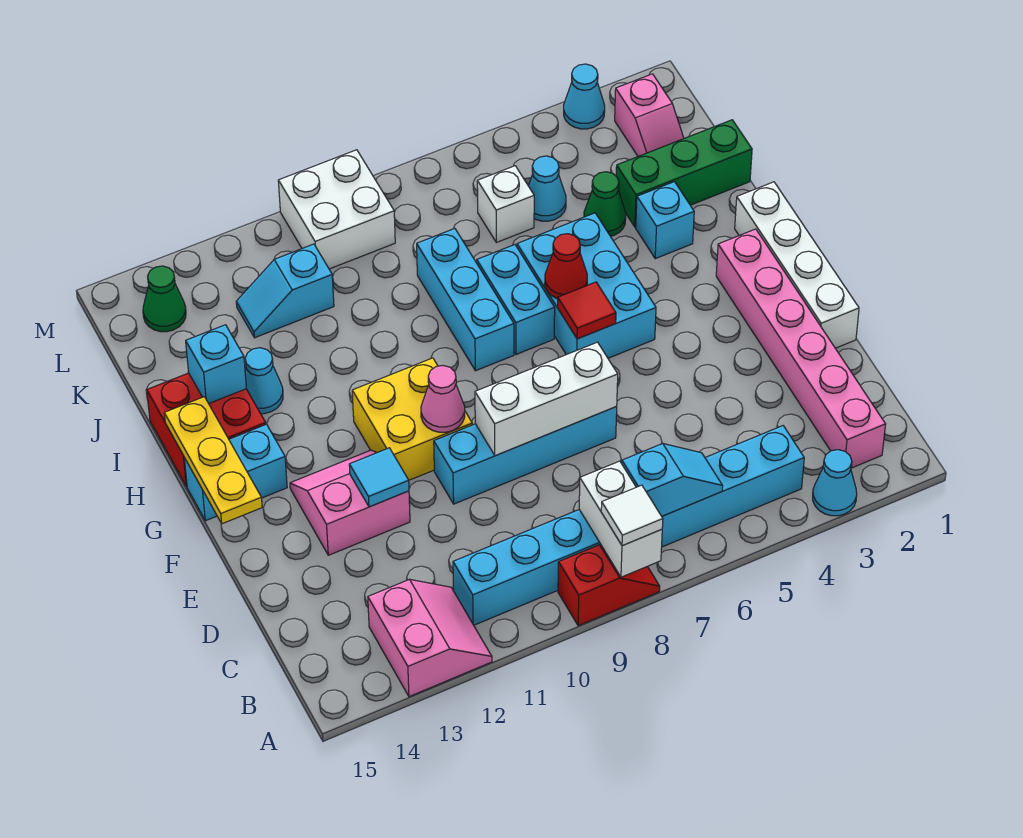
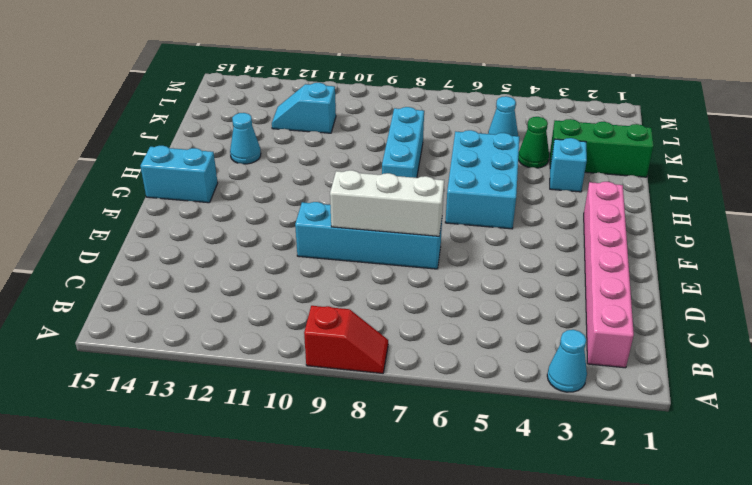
none -> pink slope A12:B13 level 1 top 13
none -> cyan brick B4:B11 level 1
none -> white brick E1:H1 level 1
none -> pink slope E12:F13 level 1 top E

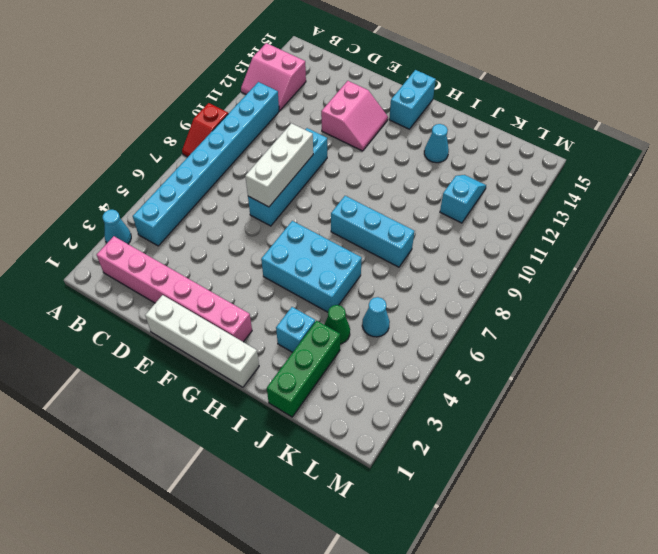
none -> yellow brick F10:G11 level 1
none -> cyan brick H7:I7 level 1
none -> red brick H14:I15 level 1
none -> pink slope K2:L2 level 1 top L

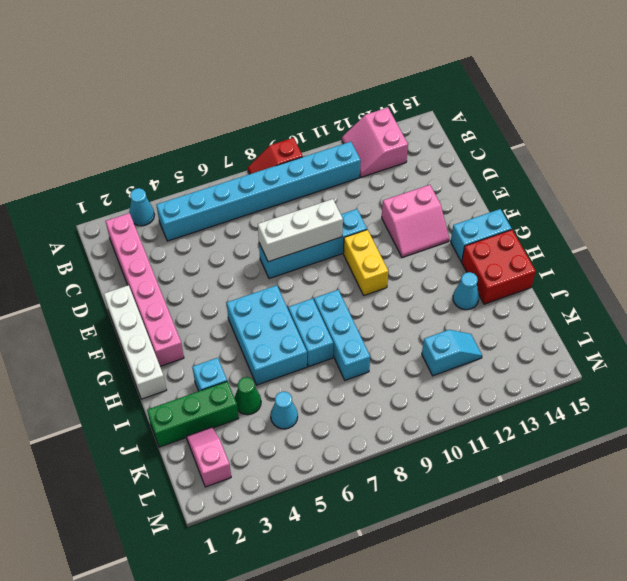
yellow brick F10:G10 level 1 -> yellow brick F10:G11 level 1
none -> white brick K6 level 1
none -> white brick L9:M10 level 1
none -> green cone L14 level 1
none -> cyan cone M3 level 1

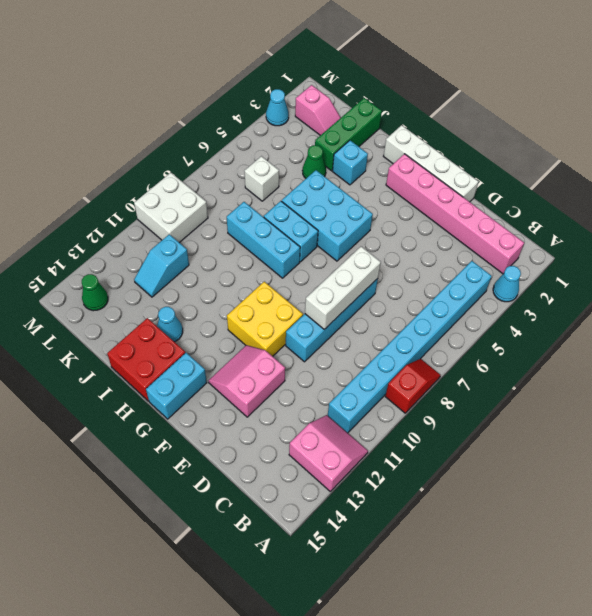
none -> cyan cone K5 level 1
none -> white brick A8:B8 level 2
none -> cyan slope B6:B7 level 2 top 7
none -> cyan tile E12 level 2

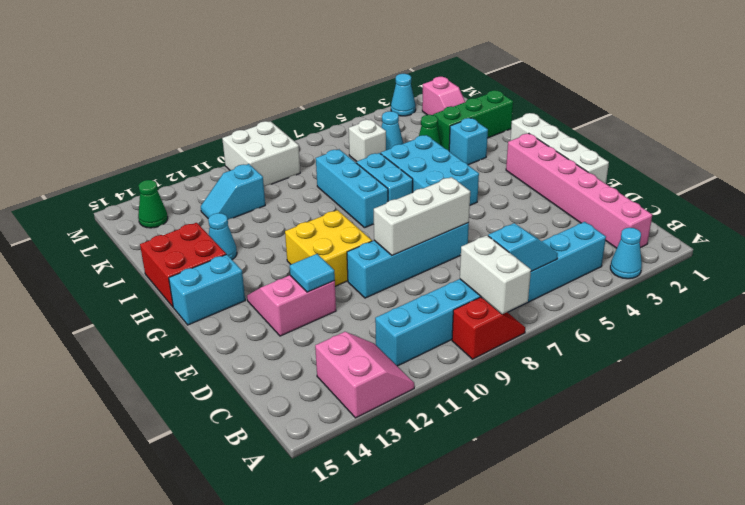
none -> pink cone F10 level 2
none -> yellow plate F15:H15 level 2
none -> red tile G6 level 2
none -> red cone H6 level 2

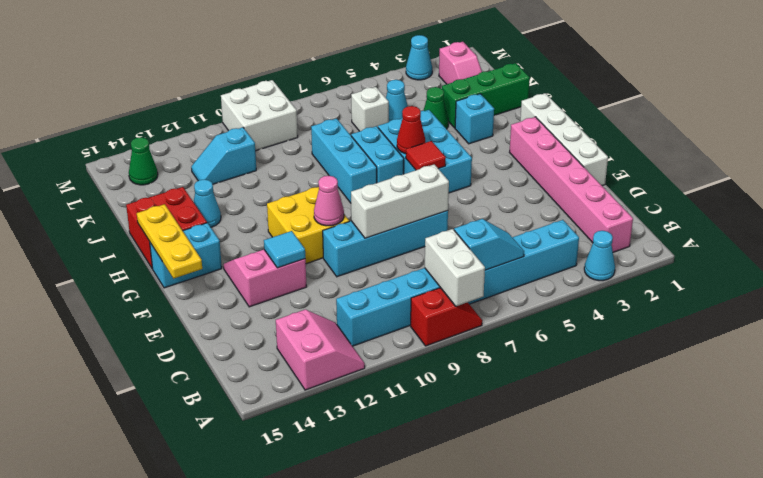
none -> cyan brick I14 level 2
none -> white tile A8 level 3

